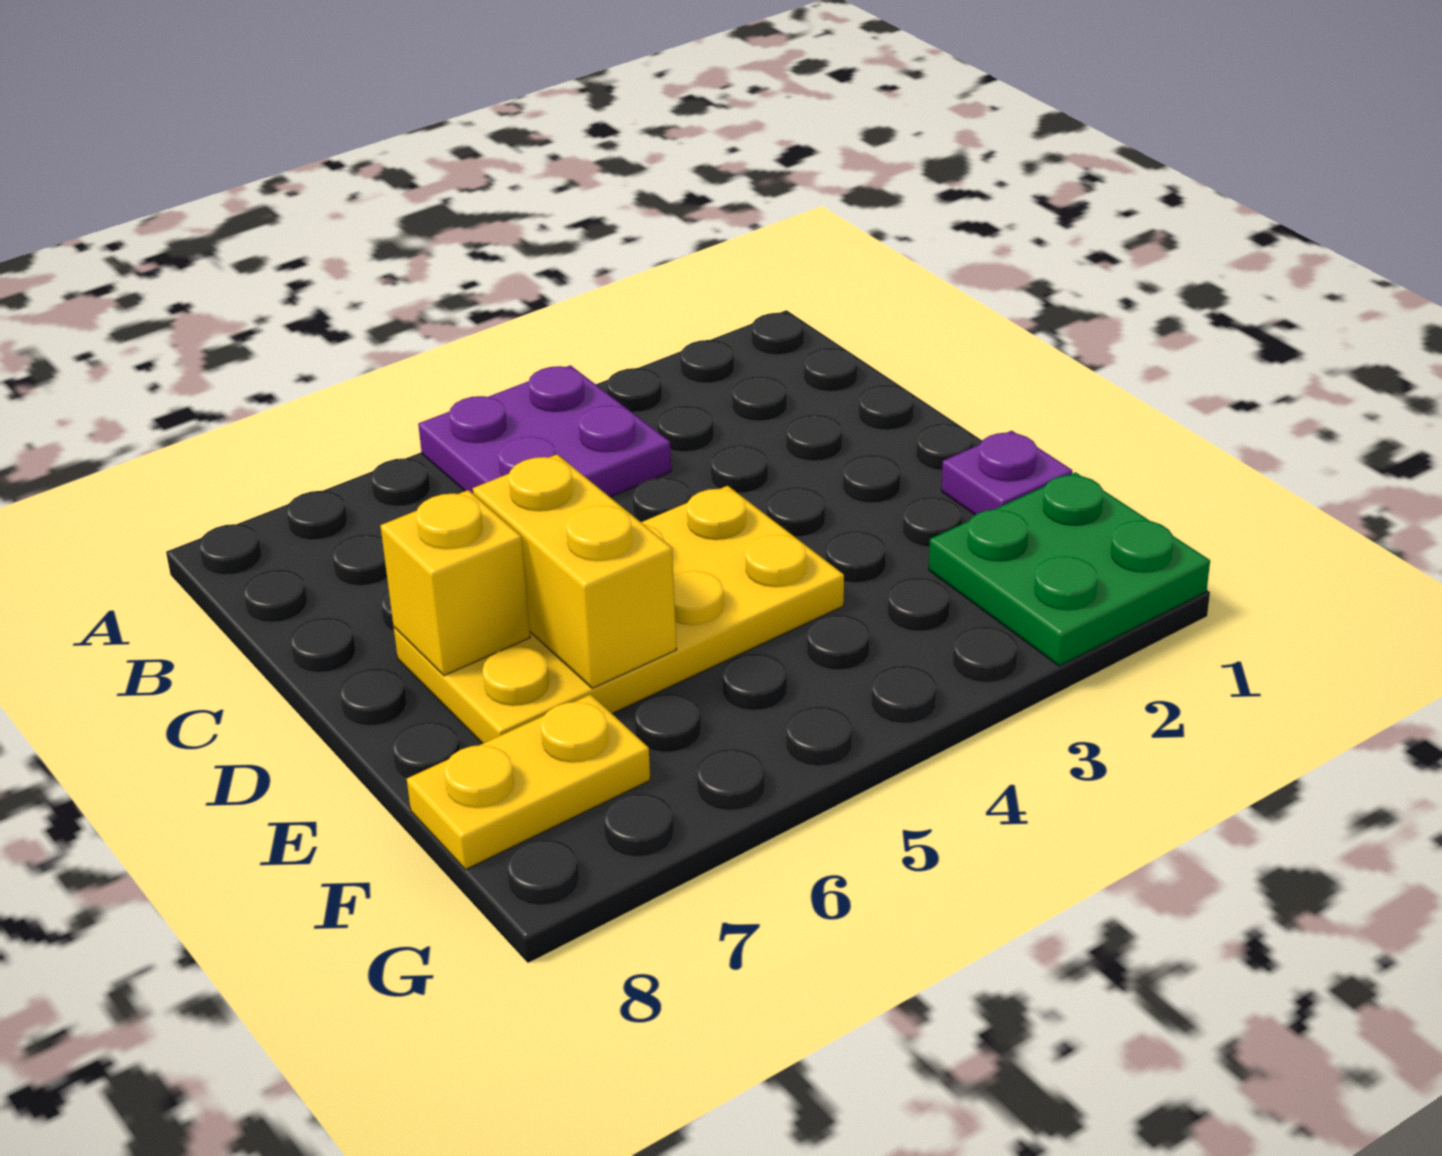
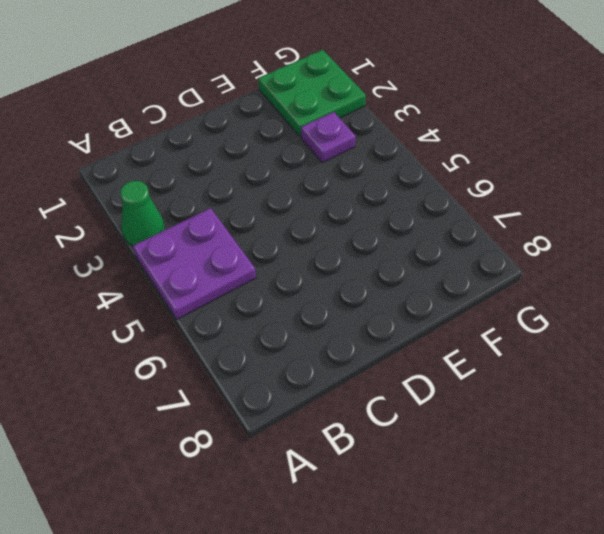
green cone A3 level 1 -> none
purple plate F3 level 1 -> purple plate E1 level 1
none -> yellow plate D4:E7 level 1
none -> yellow plate F7:F8 level 1

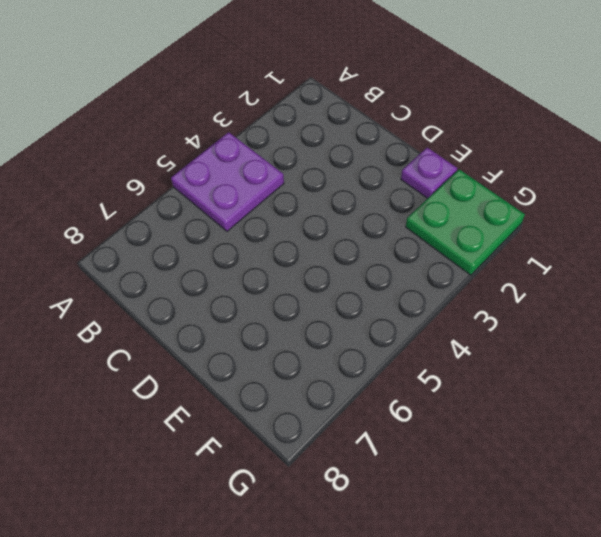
none -> yellow plate D4:E7 level 1
none -> yellow plate F7:F8 level 1

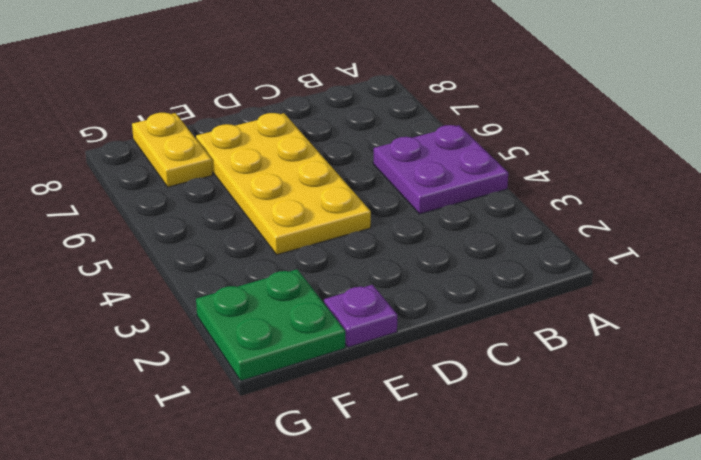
none -> yellow brick D6:E6 level 2
none -> yellow brick D7 level 2

